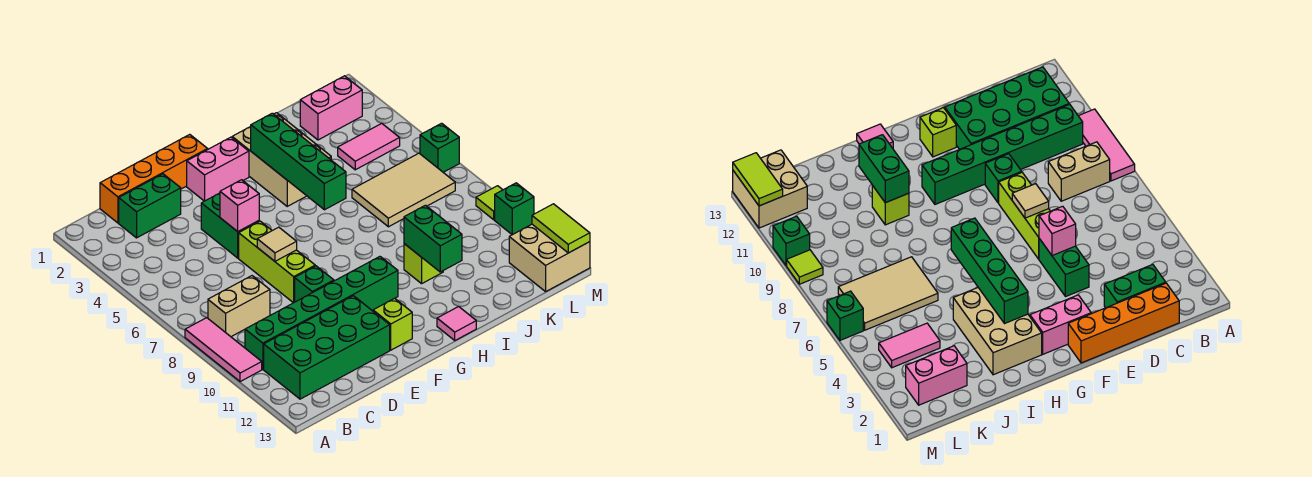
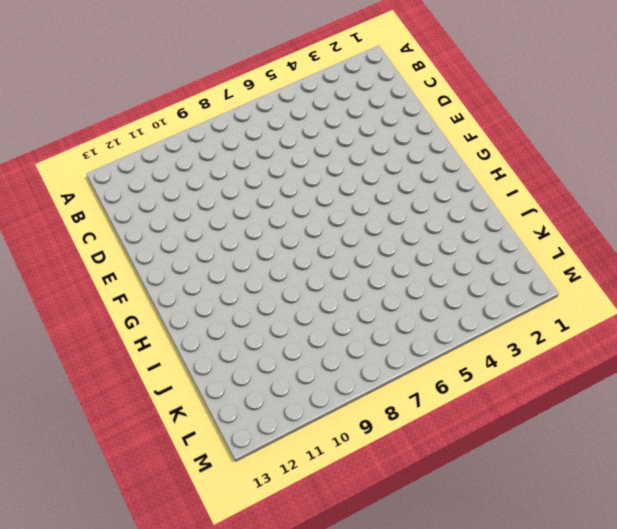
none -> pink tile A8:A10 level 1
none -> tan brick B8:C8 level 1
none -> green brick B10:G10 level 1

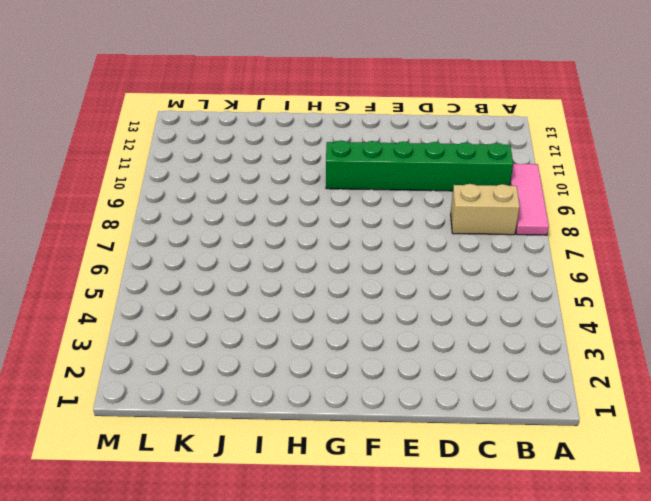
none -> green brick B11:E12 level 1
none -> orange brick C1:F1 level 1
none -> green brick C2:D2 level 1

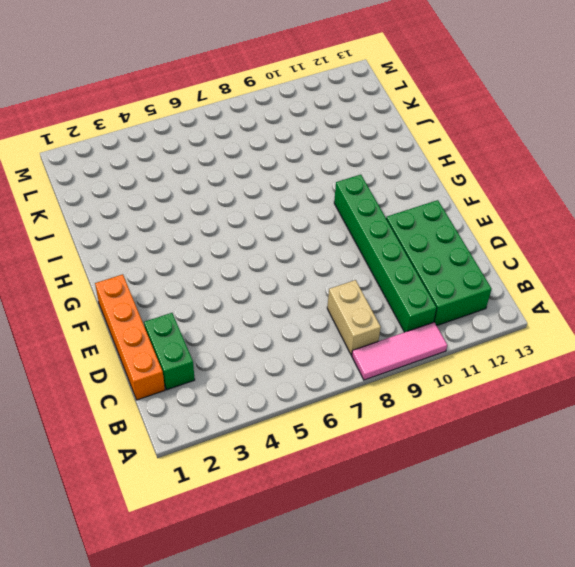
none -> green brick E4:E5 level 1
none -> lime brick E6:E8 level 1
none -> green brick E9 level 1

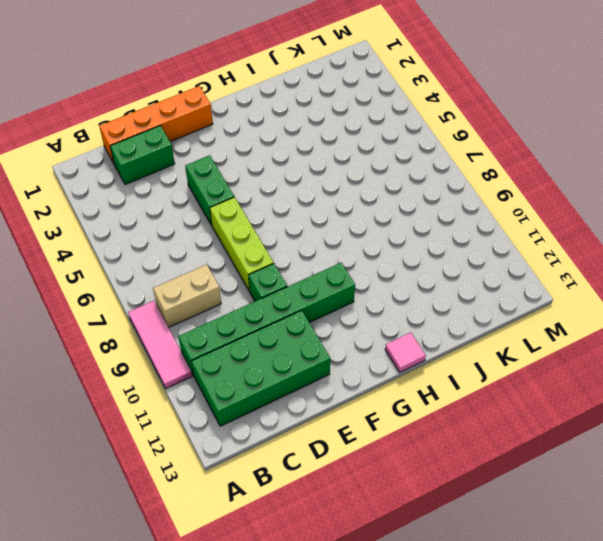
none -> pink brick F2:G2 level 1
none -> lime brick F12 level 1
none -> tan brick H2:I4 level 1

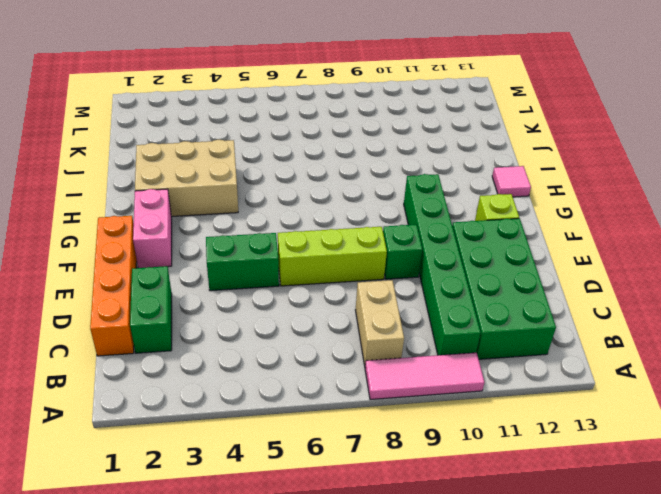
none -> lime brick I10 level 1
none -> tan tile J6:L7 level 1
none -> pink brick K2:L2 level 1

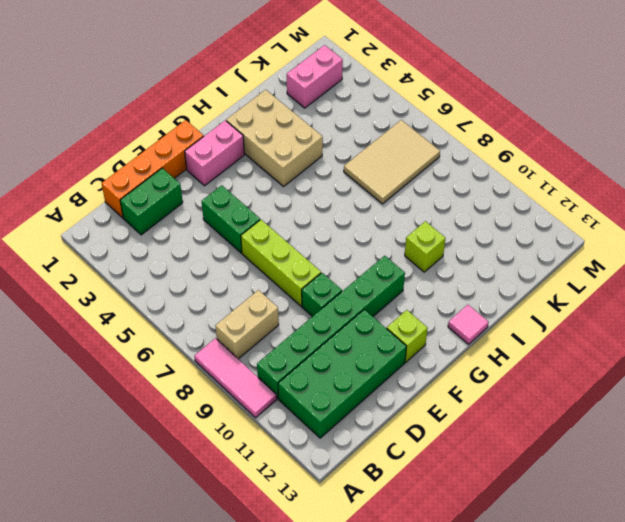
none -> pink tile K4:L4 level 1
none -> tan brick L12:M13 level 1
none -> green brick M6 level 1

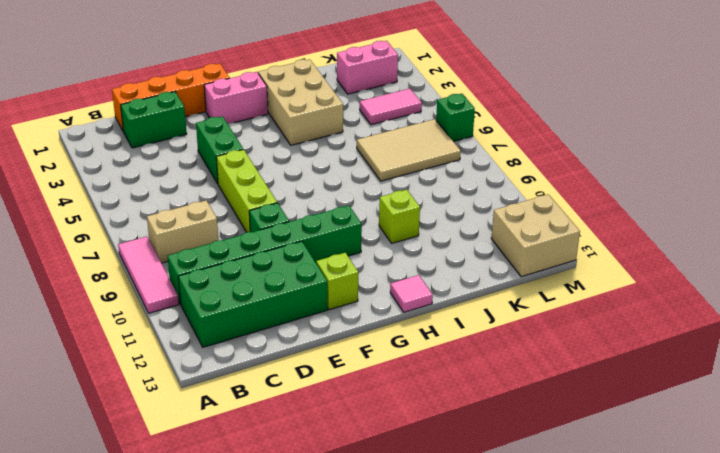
none -> lime tile M9 level 1
none -> green brick M10 level 1
none -> pink brick E5 level 2

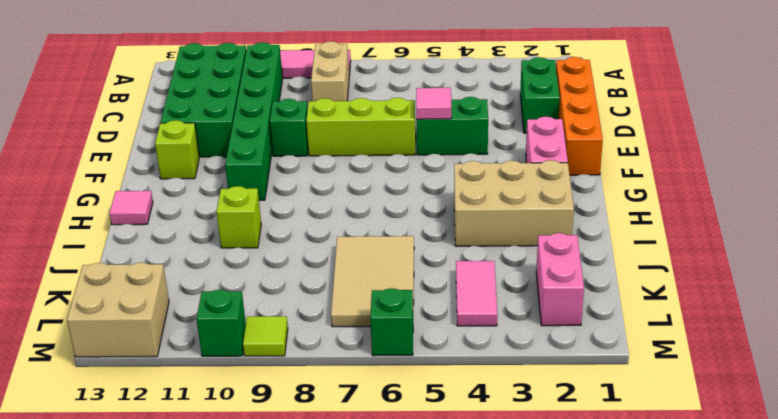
pink tile E5 level 2 -> pink brick E5 level 2
none -> tan tile E7 level 2
none -> green brick H3:H6 level 2
none -> green brick I10:I11 level 2

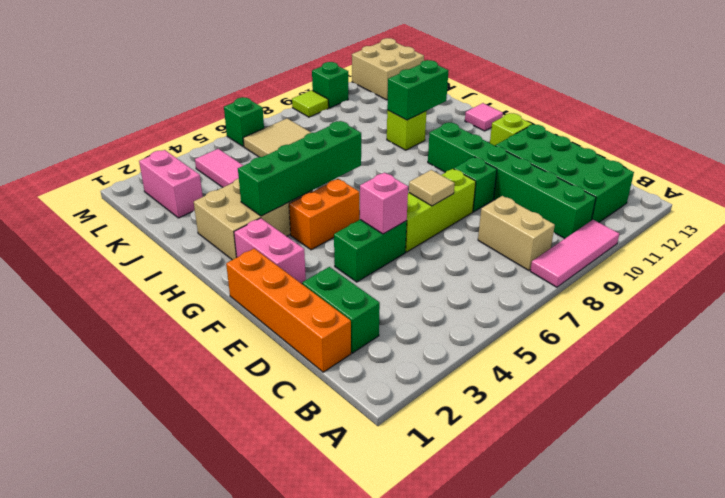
orange brick G4:G5 level 1 -> none
none -> lime tile M12:M13 level 2

